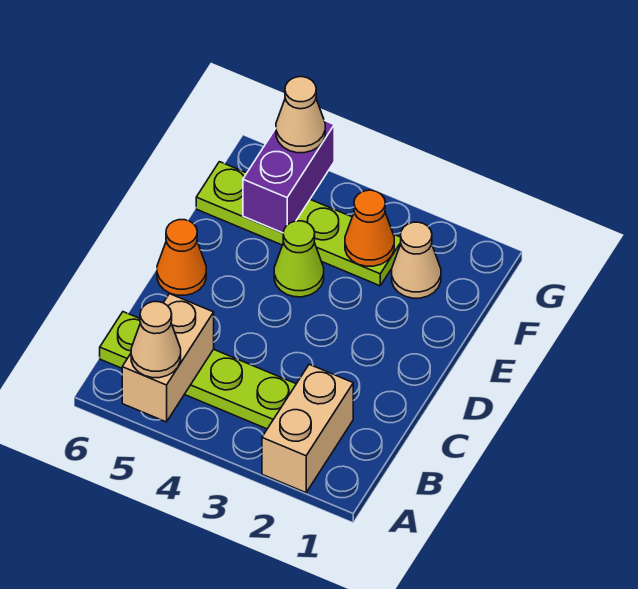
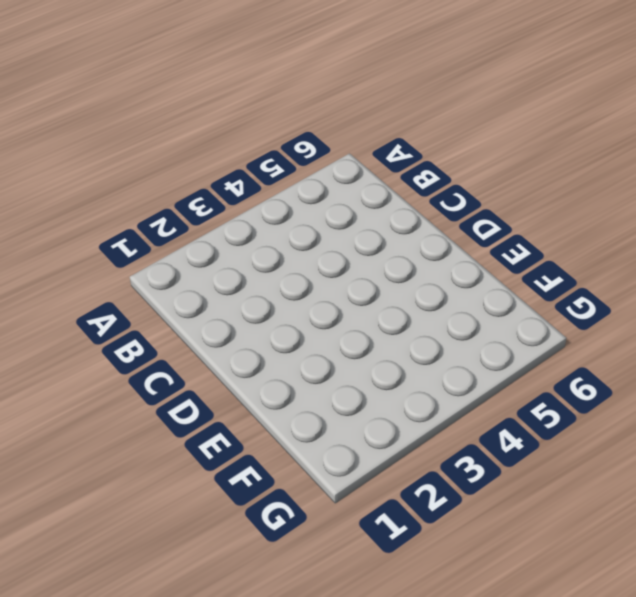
none -> tan brick A2:B2 level 1
none -> lime plate B3:B6 level 1

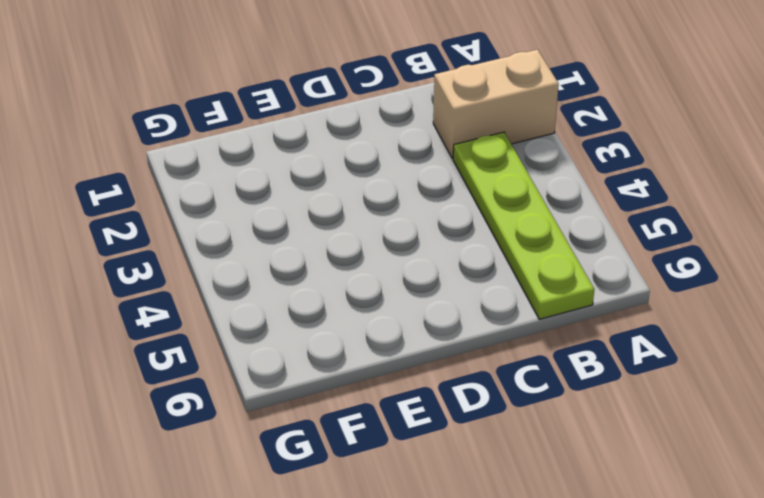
none -> orange cone D6 level 1
none -> lime cone E4 level 1

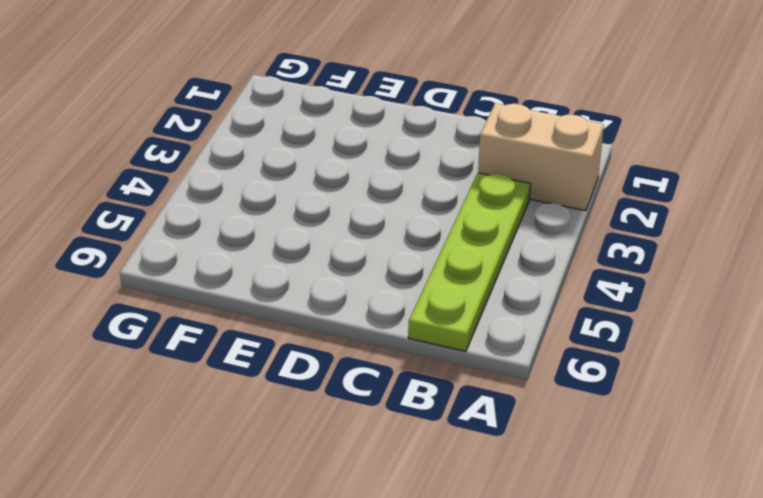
none -> orange cone D6 level 1
none -> lime cone E4 level 1

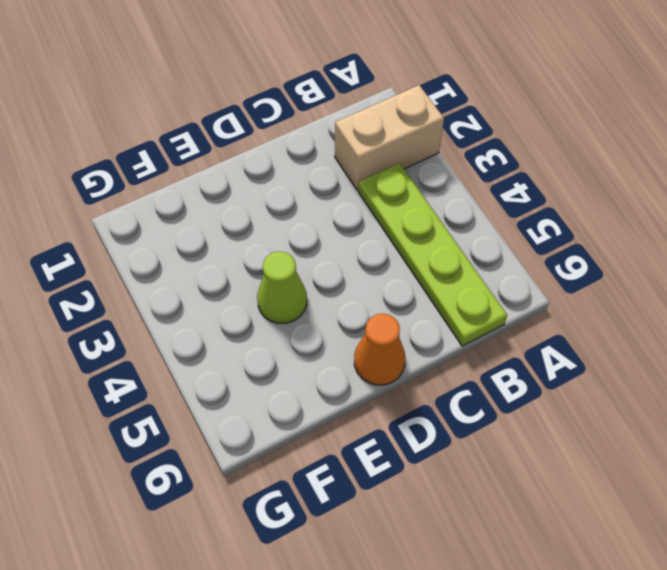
none -> tan cone F2 level 1
none -> lime plate F3:F6 level 1

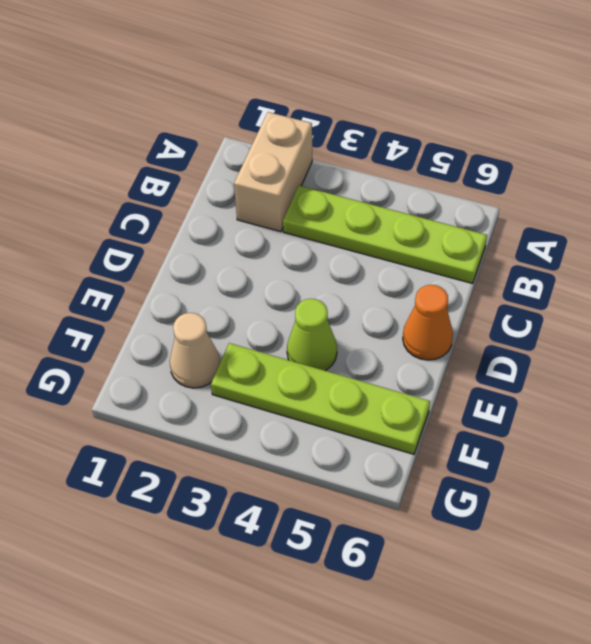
none -> tan brick A5:B5 level 2
none -> orange cone F3 level 2

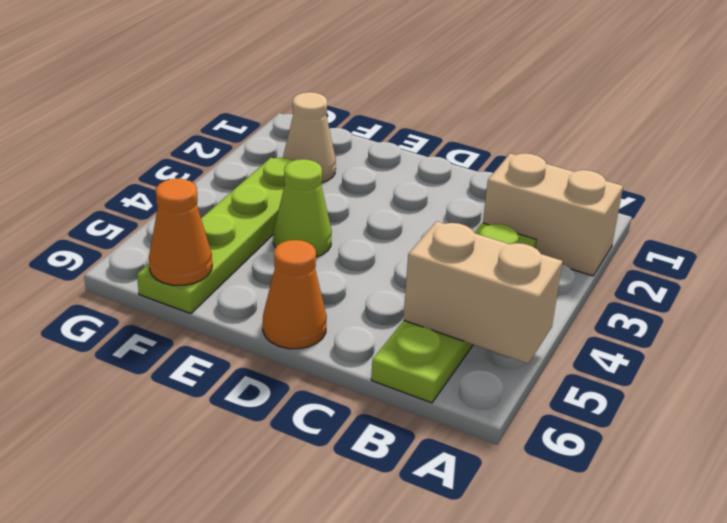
orange cone F6 level 2 -> orange cone F3 level 2
none -> purple brick F5:G5 level 2
none -> tan cone A5 level 3

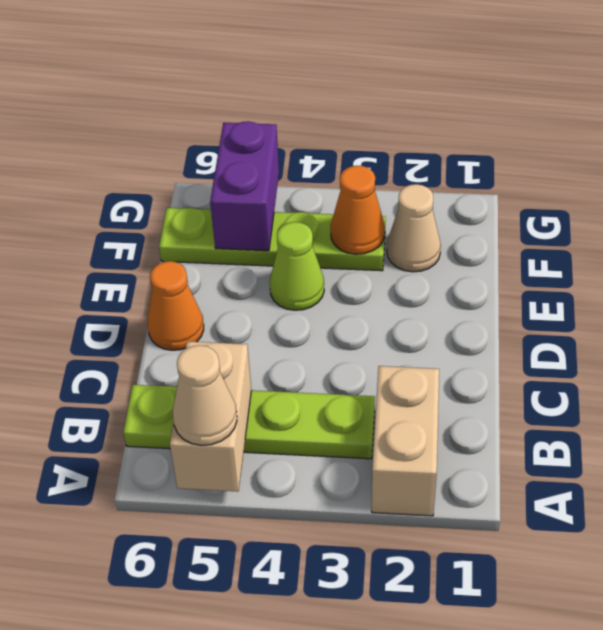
none -> tan cone G5 level 3

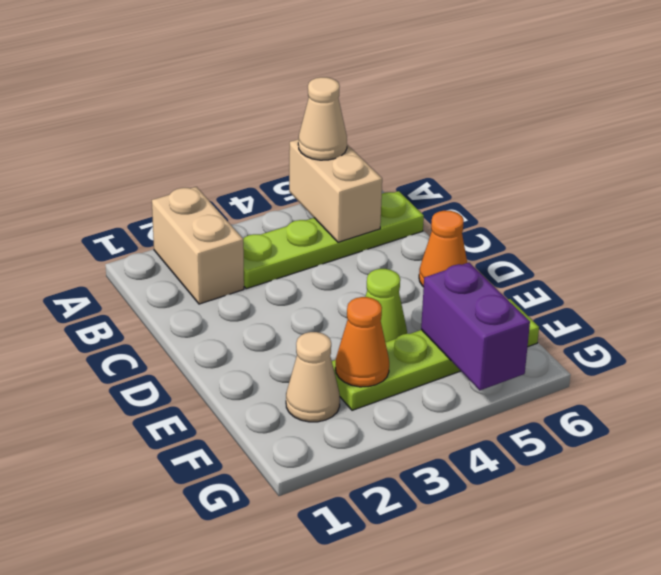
none -> tan cone G5 level 3

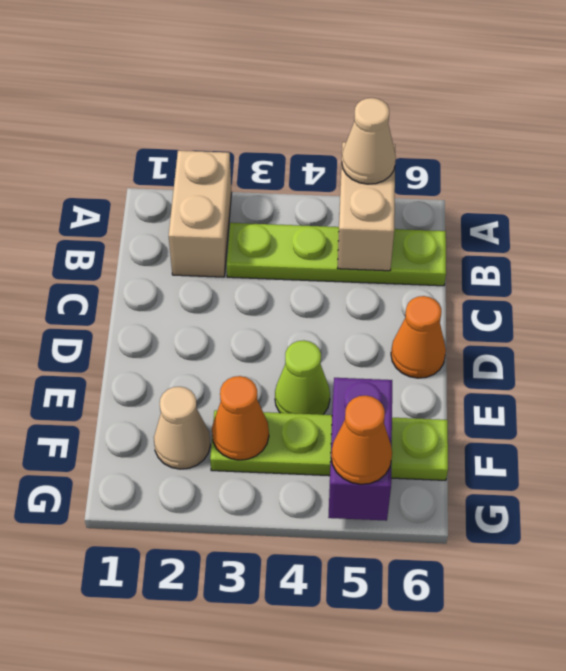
orange cone G5 level 3 -> tan cone G5 level 3

